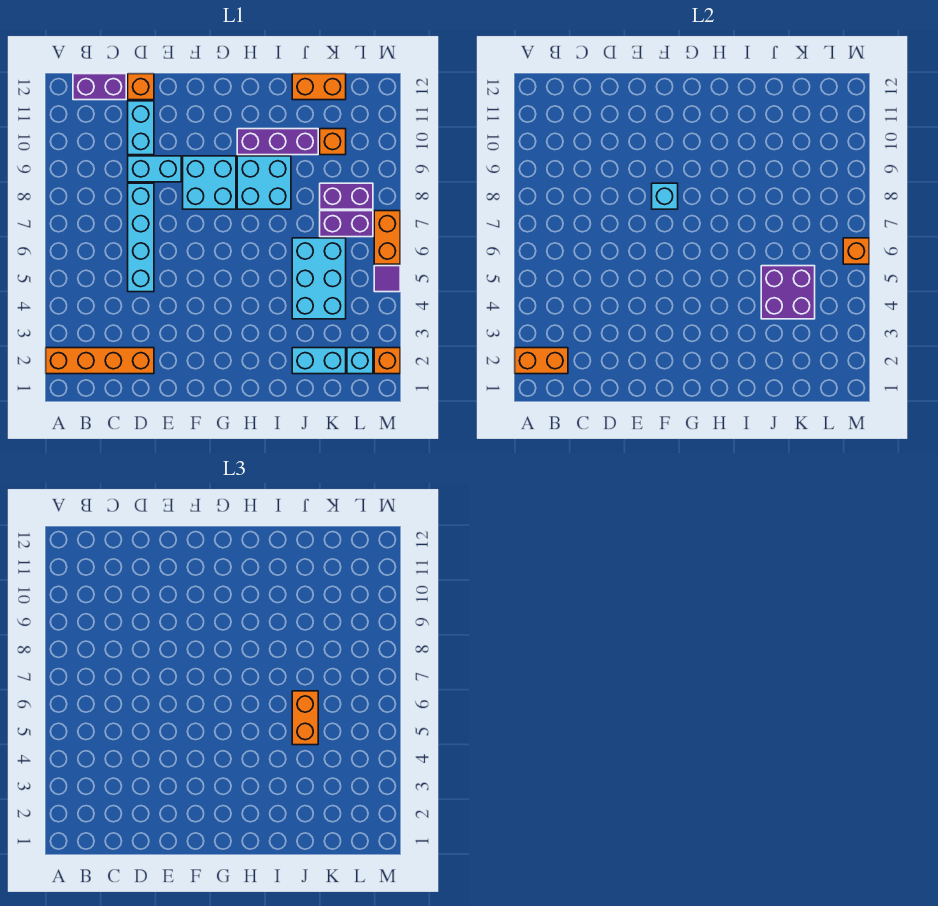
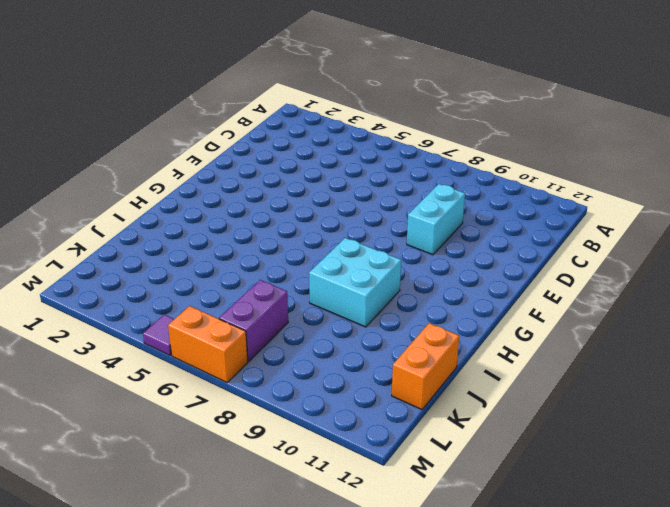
none -> orange brick A2:D2 level 1
none -> purple brick B12:C12 level 1
none -> cyan brick D5:D8 level 1

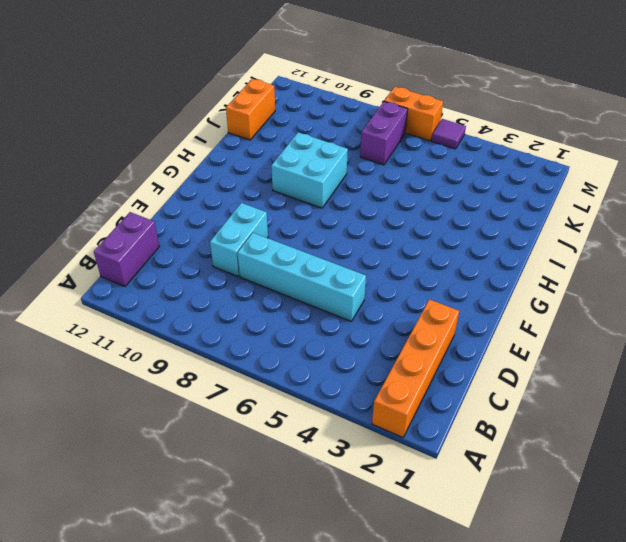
none -> cyan brick D10:D11 level 1
none -> orange brick D12 level 1
none -> cyan brick F8:G9 level 1

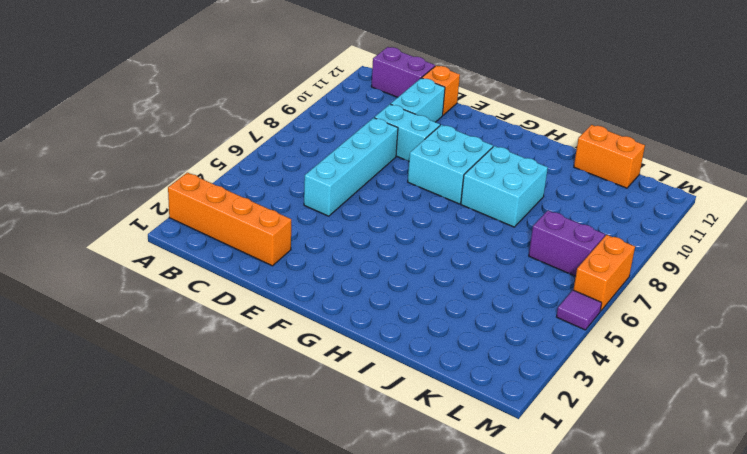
none -> purple brick H10:J10 level 1
none -> cyan brick J2:K2 level 1
none -> cyan brick J4:K6 level 1

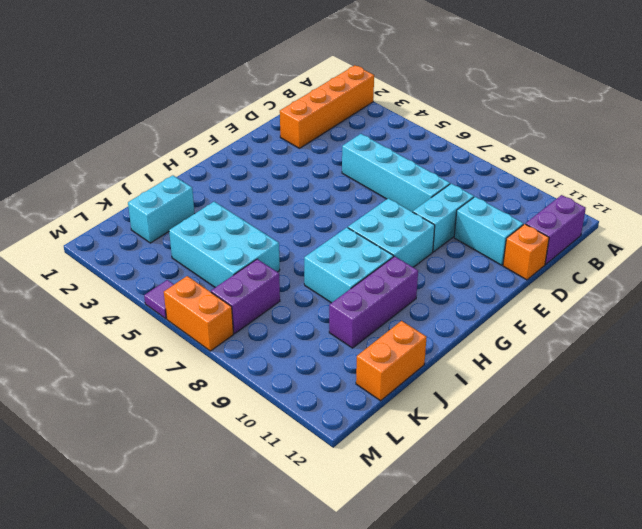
none -> purple brick K8:L8 level 1
none -> orange brick K10 level 1
none -> cyan brick L2 level 1

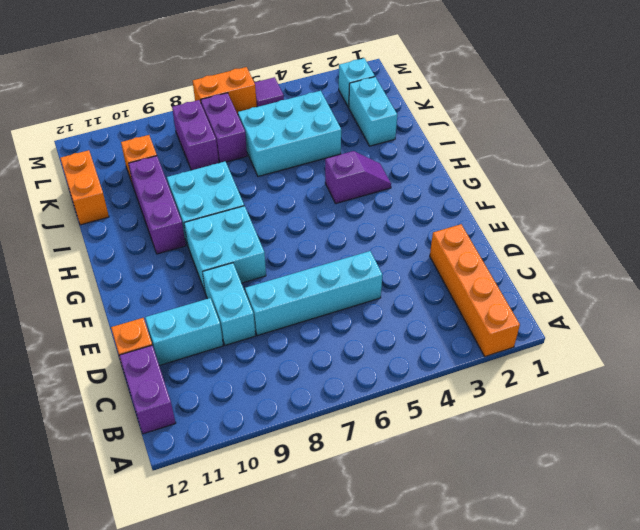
purple slope H3:H4 level 1 top 4 -> none
none -> orange brick M2 level 1
none -> orange brick A2:B2 level 2
none -> cyan brick F8 level 2

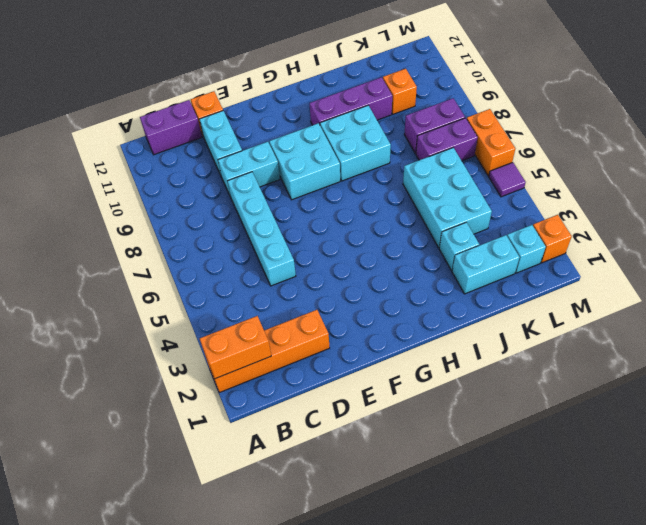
cyan brick J3 level 1 -> cyan brick F8 level 2
none -> orange brick J12:K12 level 1
none -> purple brick J4:K5 level 2
none -> orange brick M6 level 2

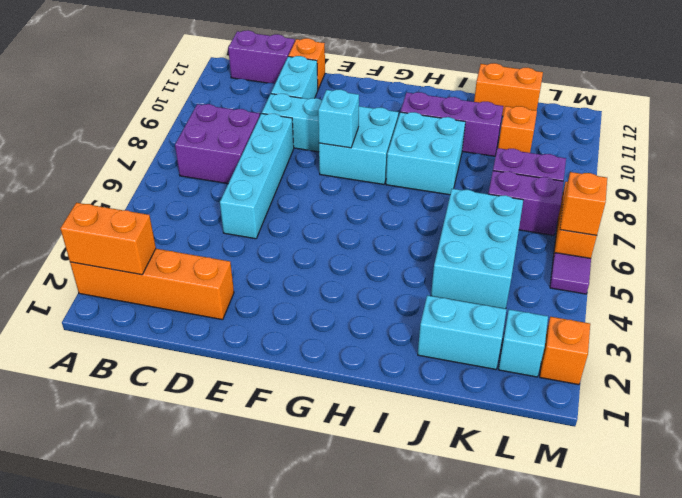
purple brick B7:C8 level 1 -> purple brick J4:K5 level 2
none -> orange brick J5:J6 level 3

